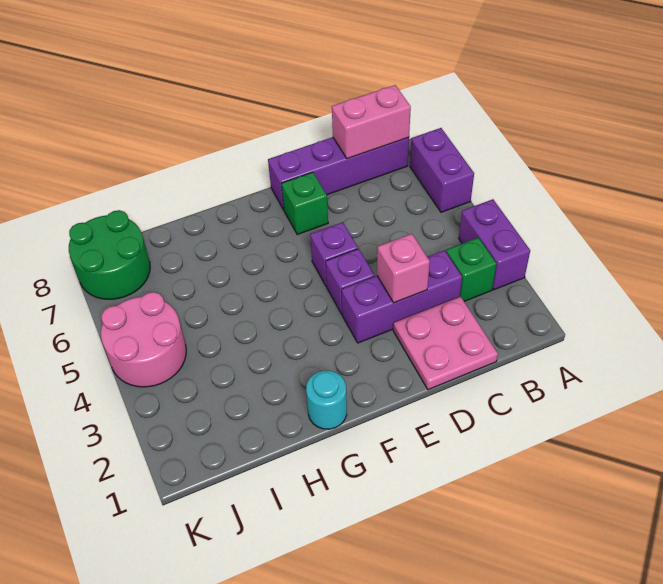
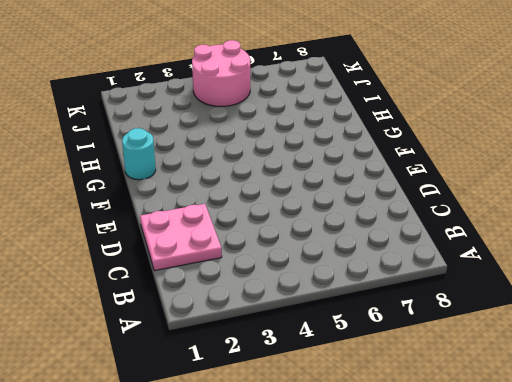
none -> purple brick A3:A4 level 1
none -> purple brick A6:A7 level 1
none -> green brick B3 level 1

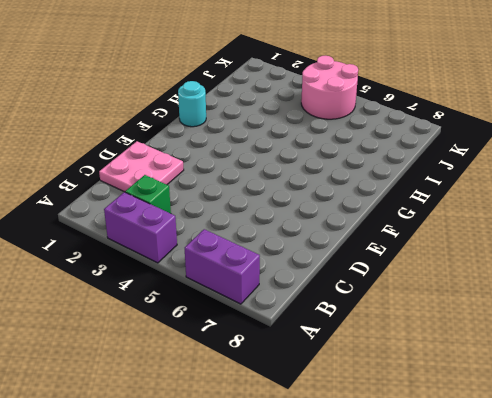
none -> purple brick B8:E8 level 1
none -> purple brick C3:E3 level 1
none -> purple brick E4 level 1

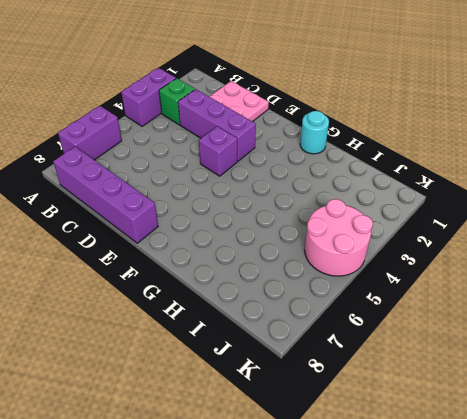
none -> purple brick E5 level 1
none -> green brick E7 level 1
none -> green round brick J7:K8 level 1

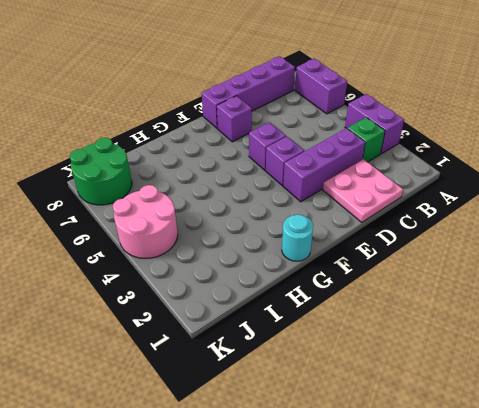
purple brick E7 level 1 -> green brick E7 level 1
none -> pink brick B8:C8 level 2
none -> pink brick D3 level 2

